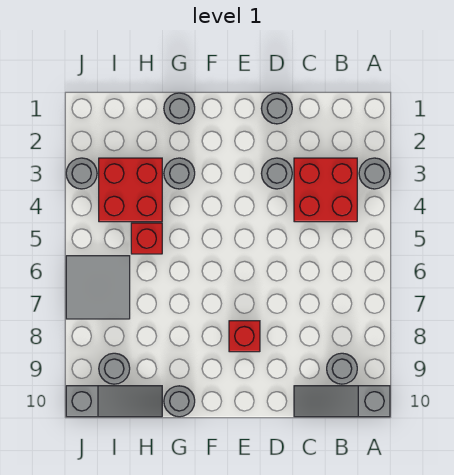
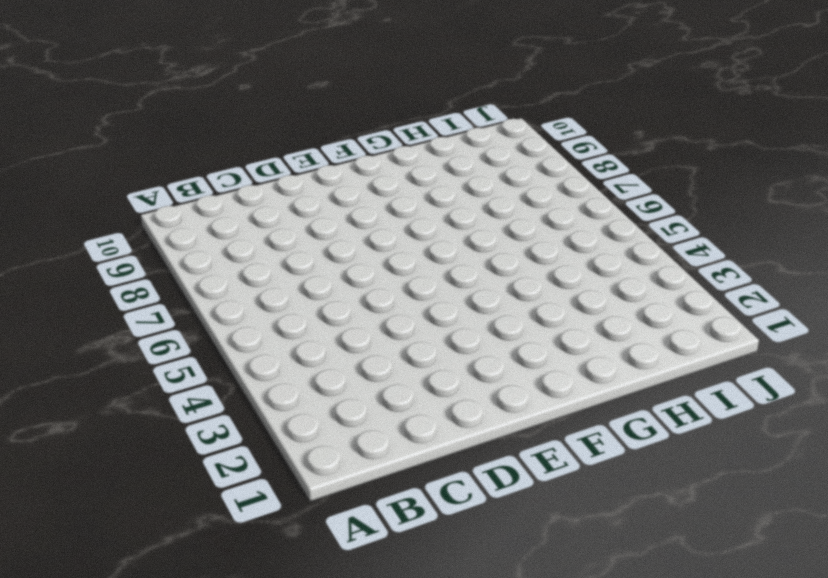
none -> grey round brick A3 level 1
none -> grey slope A10:C10 level 1 top A
none -> red brick B3:C4 level 1

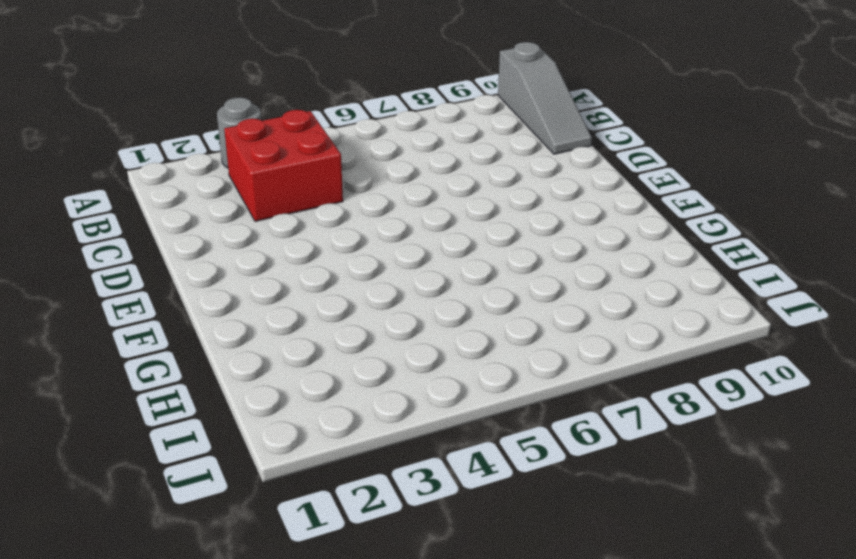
none -> grey round brick B9 level 1
none -> grey round brick D1 level 1
none -> grey round brick D3 level 1

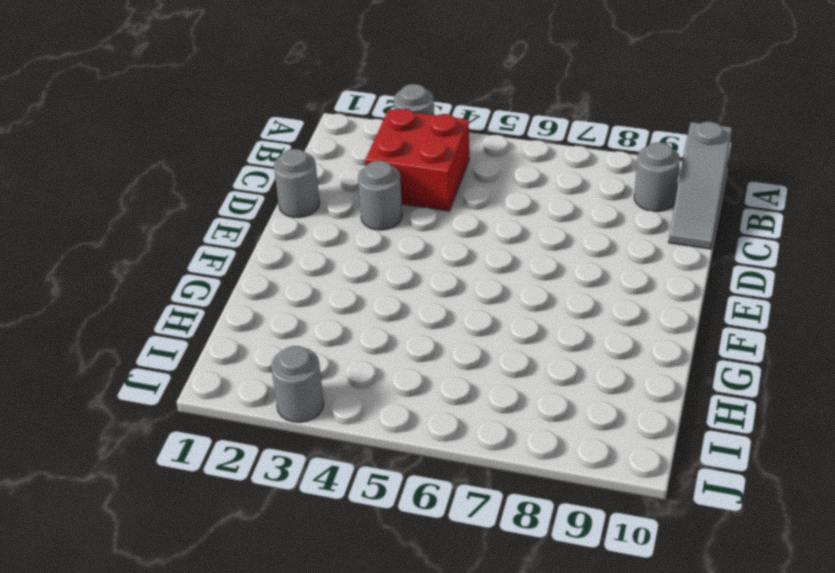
none -> red brick E8 level 1
none -> grey round brick G1 level 1
none -> grey round brick G3 level 1

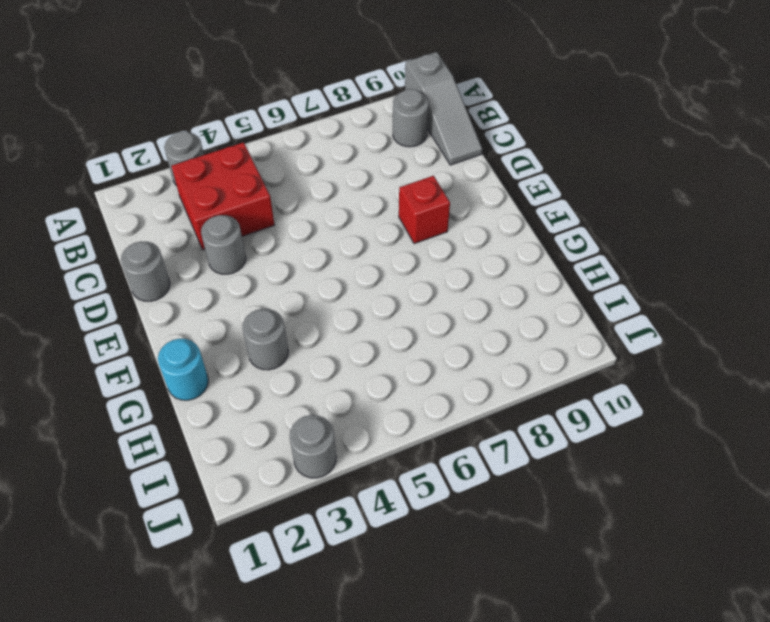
cyan round brick G1 level 1 -> grey round brick G1 level 1
none -> grey round brick G10 level 1
none -> red brick H3:I4 level 1
none -> red brick H5 level 1

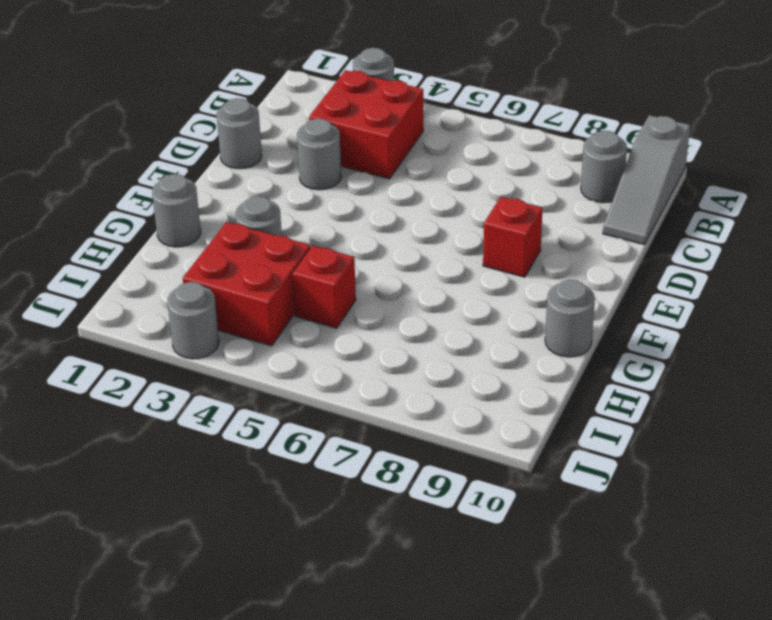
none -> grey slope H10:J10 level 1 top J
none -> grey tile I6:J7 level 1
none -> grey round brick I9 level 1

